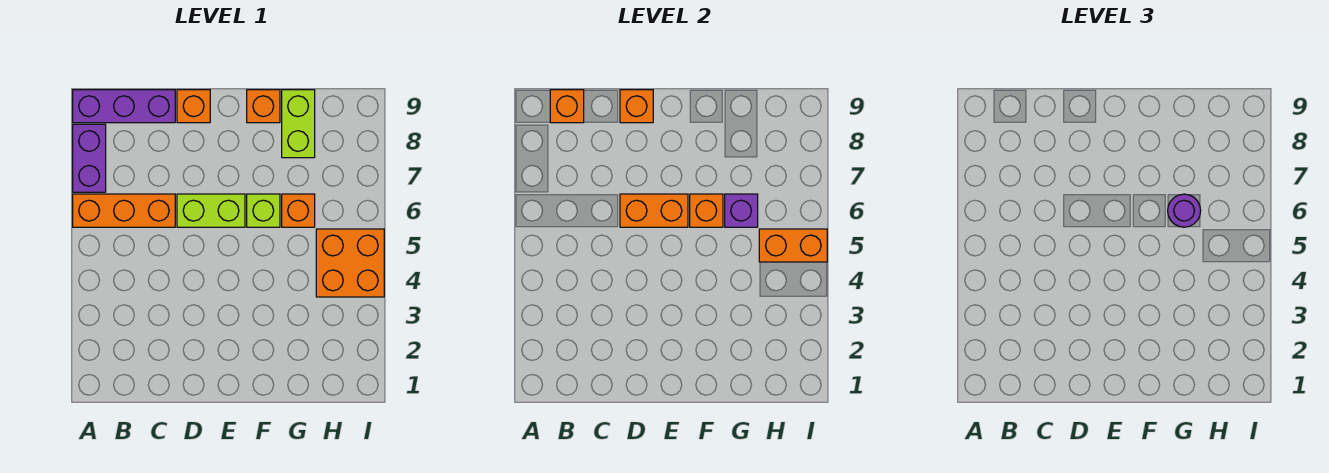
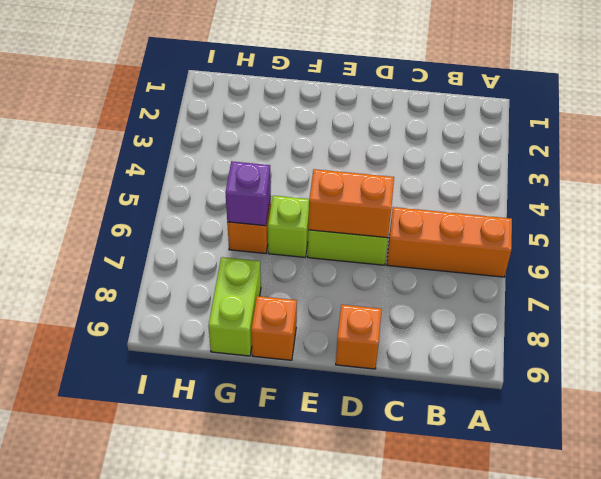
none -> purple brick A7:A8 level 1
none -> purple brick A9:C9 level 1
none -> orange brick H4:I5 level 1

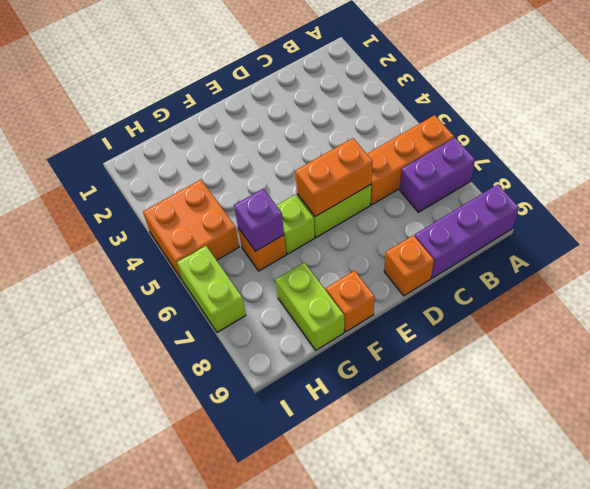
purple brick A7:B7 level 1 -> purple brick A7:A8 level 1
lime brick I6:I7 level 1 -> none
none -> orange brick B9 level 2
none -> orange brick D9 level 2
none -> orange brick F6 level 2

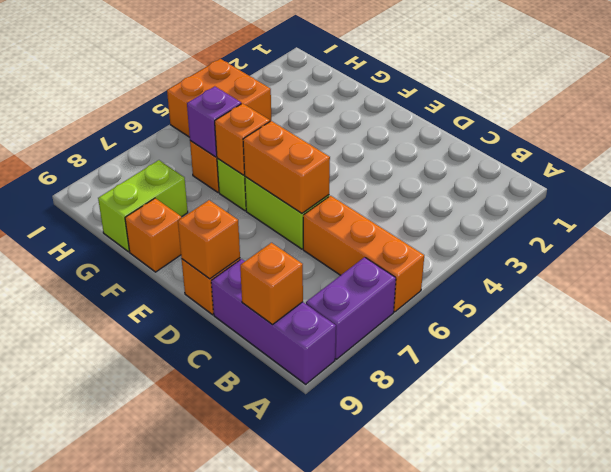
none -> orange brick H5:I5 level 2
none -> purple round brick G6 level 3

